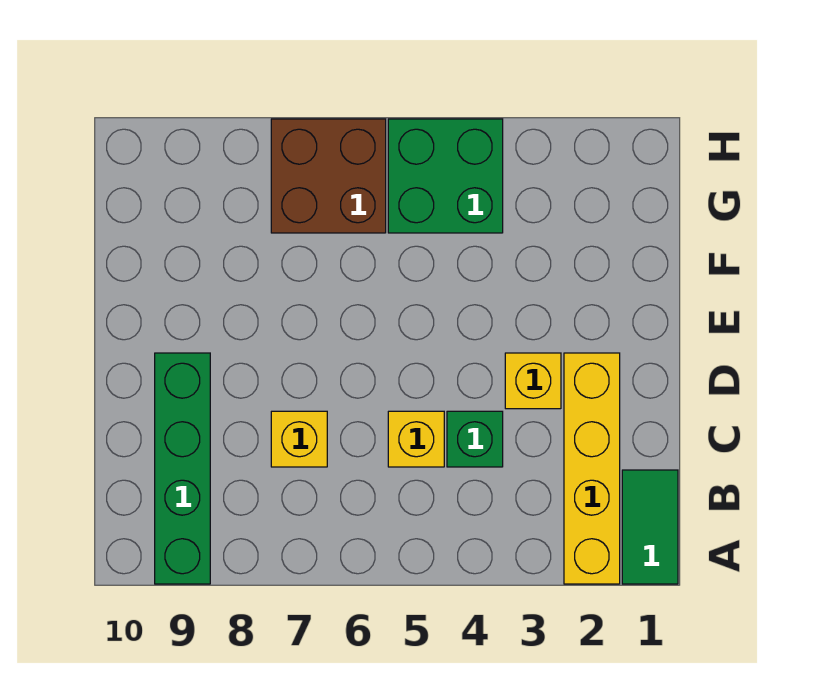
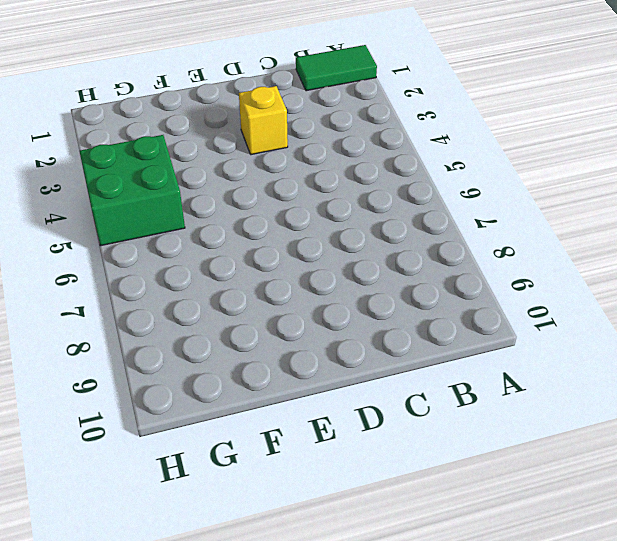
none -> yellow brick A2:D2 level 1
none -> green brick A9:D9 level 1

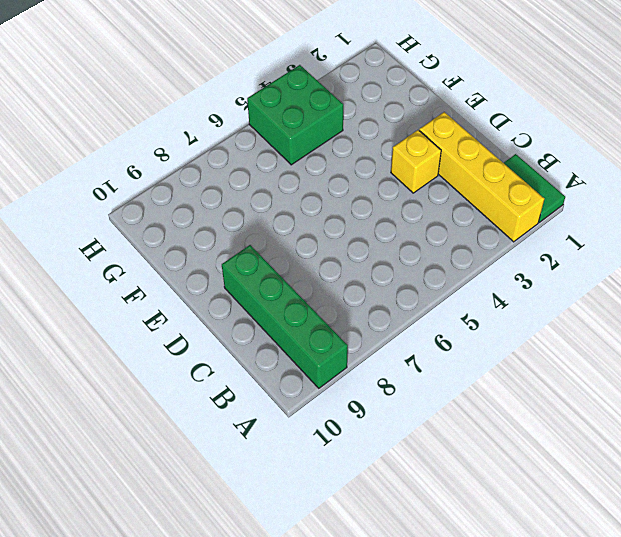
none -> green brick C4 level 1
none -> yellow brick C5 level 1

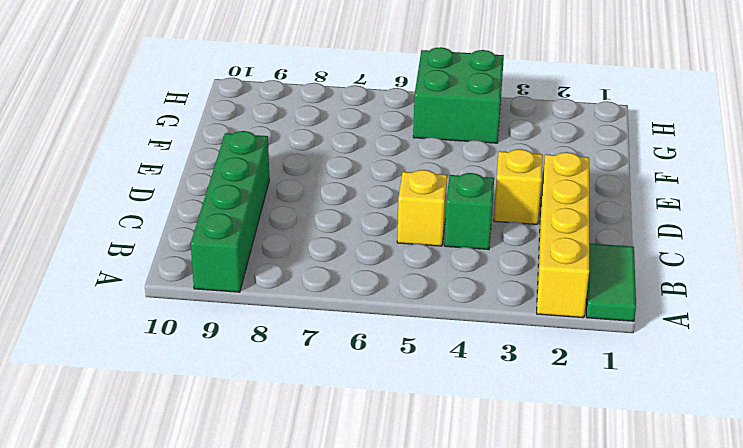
none -> yellow brick C7 level 1
none -> brown brick G6:H7 level 1

